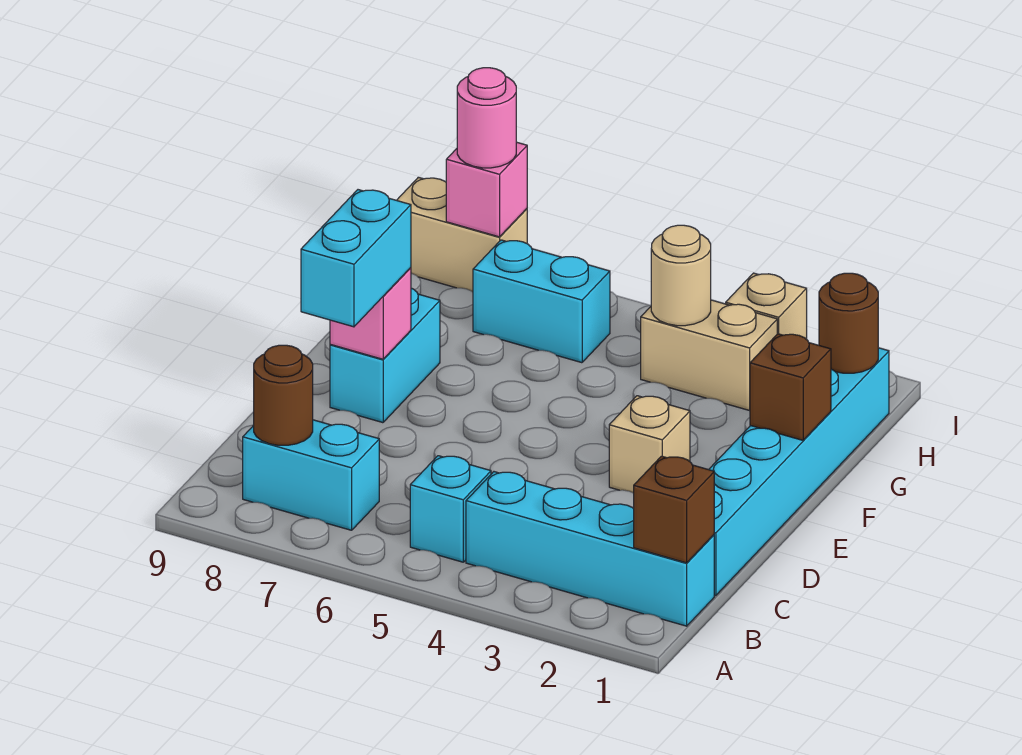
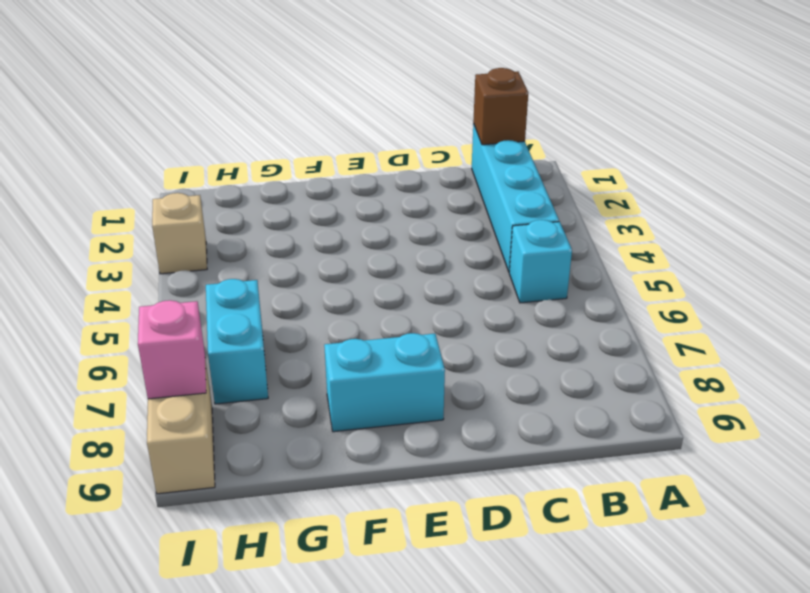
none -> cyan brick B7:B8 level 1
none -> cyan brick C1:H1 level 1
none -> tan brick E3 level 1

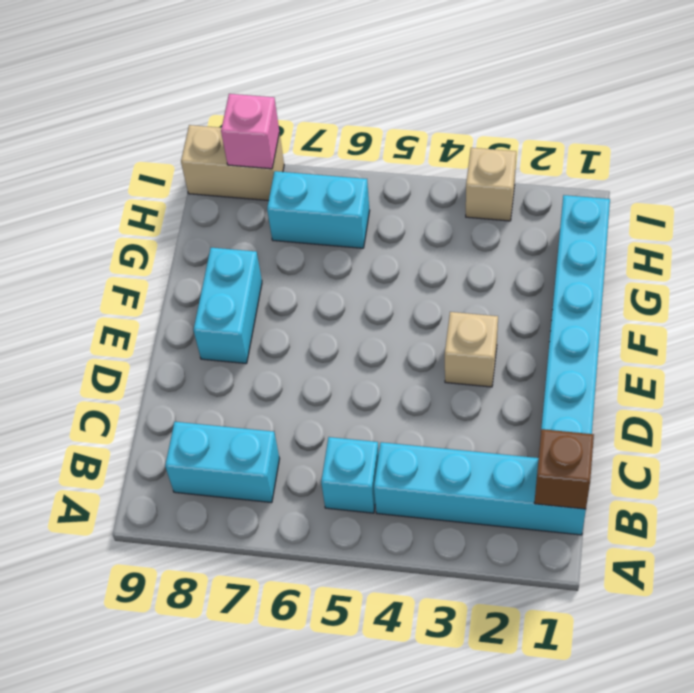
none -> tan brick H3:H4 level 1
none -> brown round brick B8 level 2
none -> pink brick E8 level 2

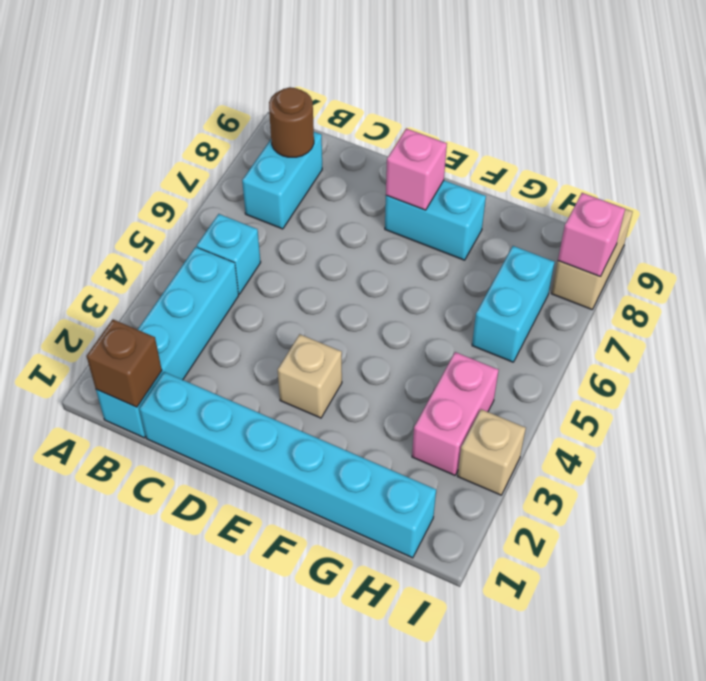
pink brick H3:H4 level 1 -> tan brick H3:H4 level 1
none -> brown brick F1 level 2
none -> brown round brick H1 level 2
none -> tan round brick H4 level 2

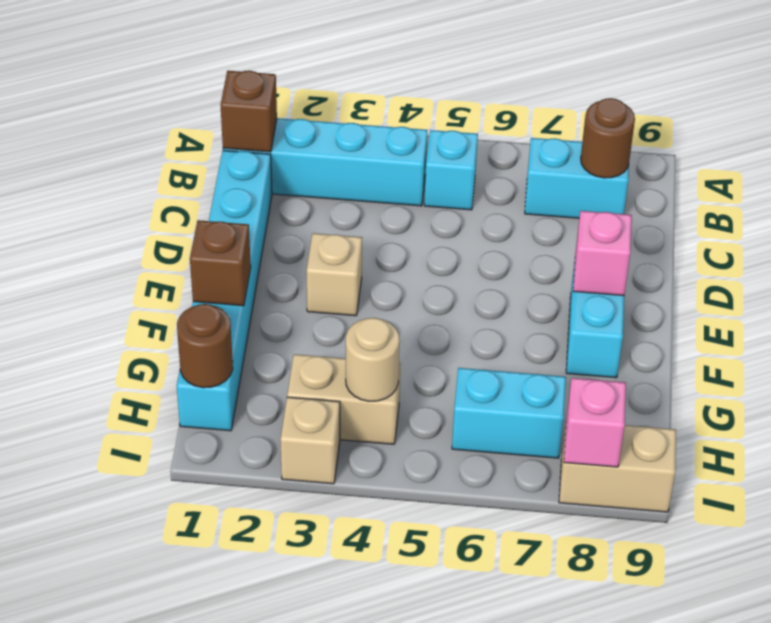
none -> cyan brick D8:E8 level 3
none -> pink round brick I8 level 3

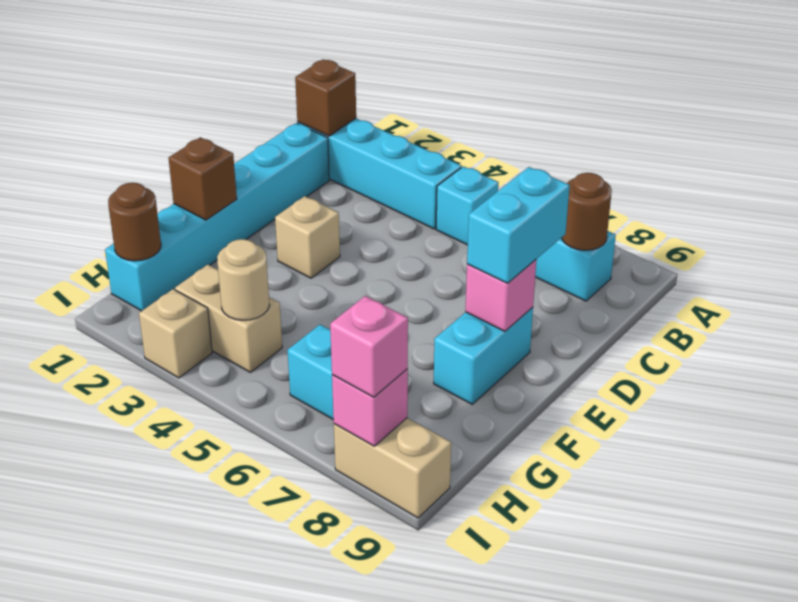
pink brick I8 level 3 -> pink round brick I8 level 3

